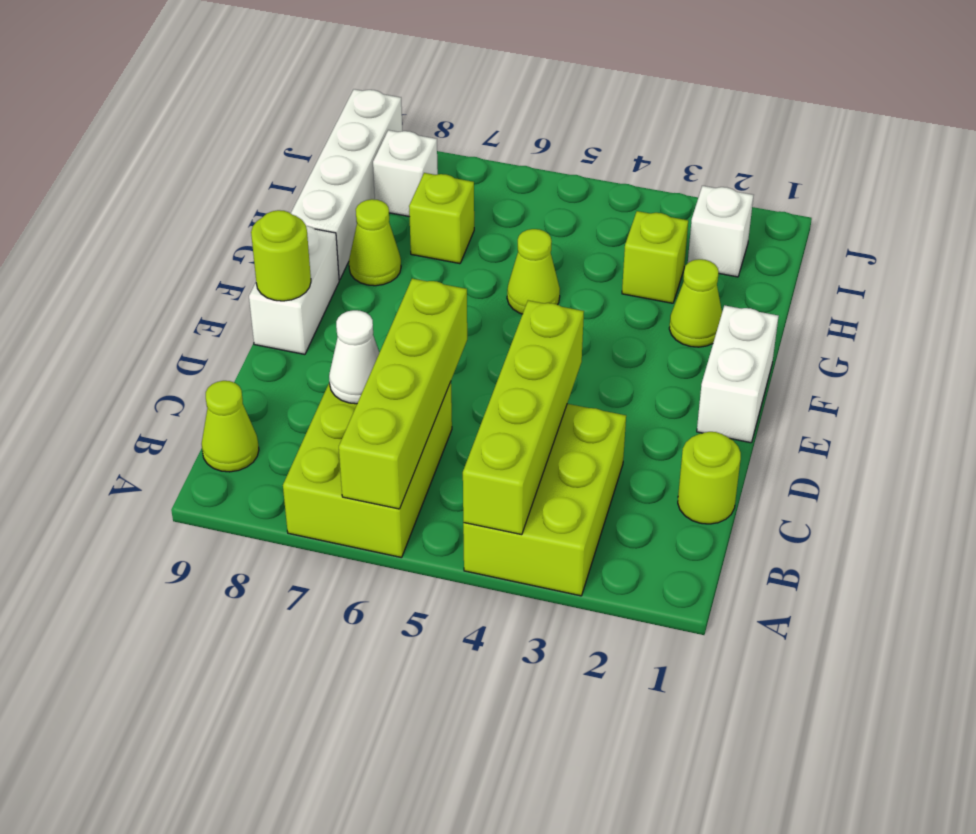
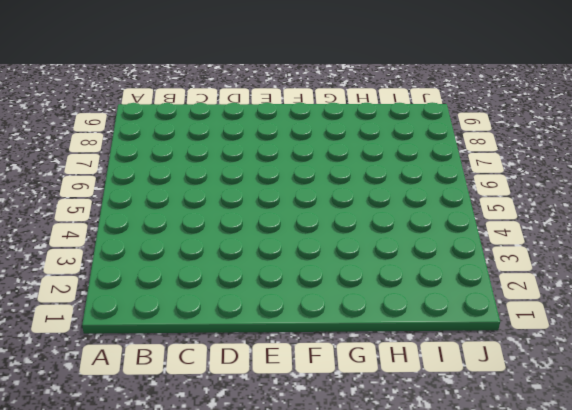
none -> lime brick A3:C4 level 1
none -> lime brick A6:C7 level 1
none -> lime cone B9 level 1

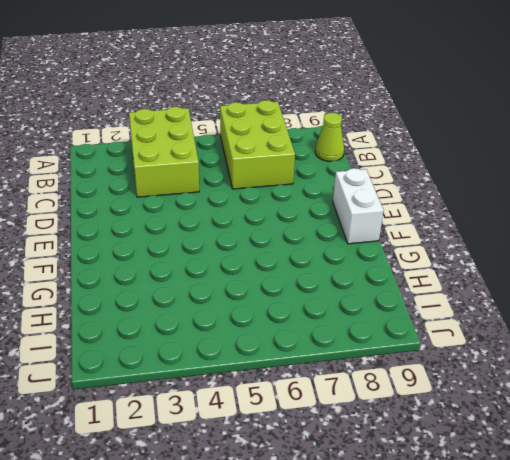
none -> lime round brick C1 level 1
none -> white brick E1:F1 level 1
none -> lime cone G2 level 1

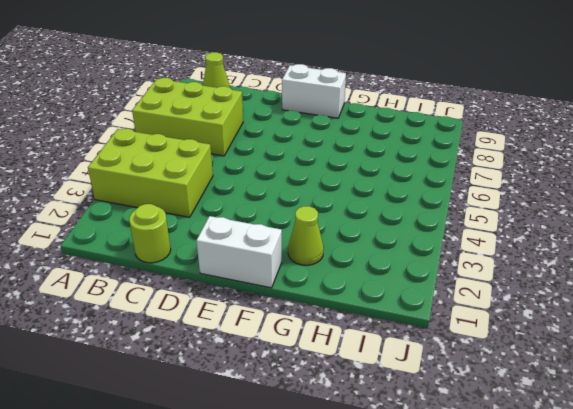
none -> lime cone G5 level 1
none -> lime cone G8 level 1
none -> white brick G9:J9 level 1

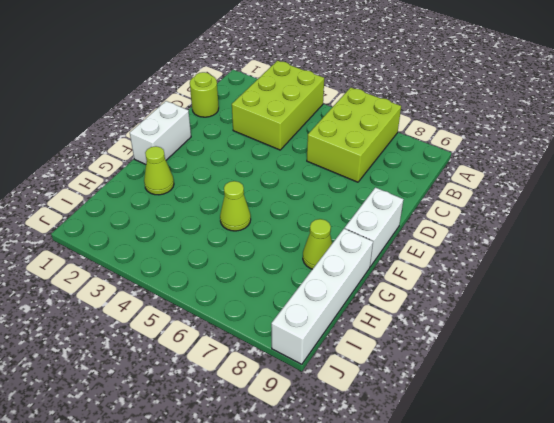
none -> lime cone B9 level 1
none -> lime brick H3 level 1
none -> lime brick H7 level 1

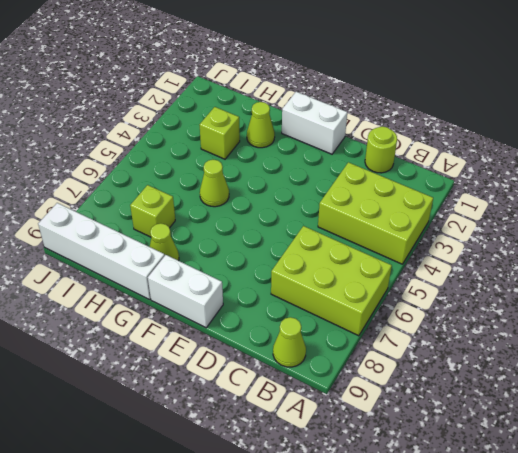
none -> white brick I2 level 1
none -> white brick I8 level 1
none -> lime brick A4:D4 level 2

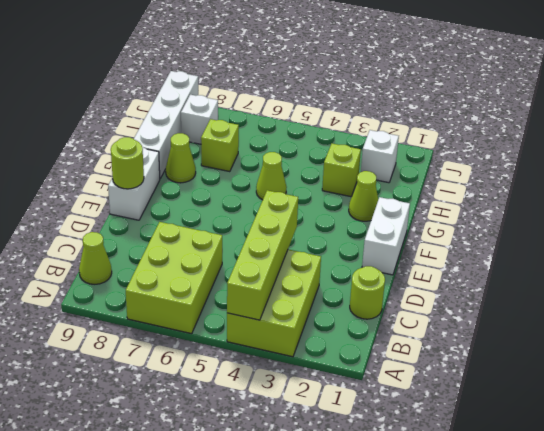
none -> lime brick A6:D6 level 2
none -> white cone C7 level 2

